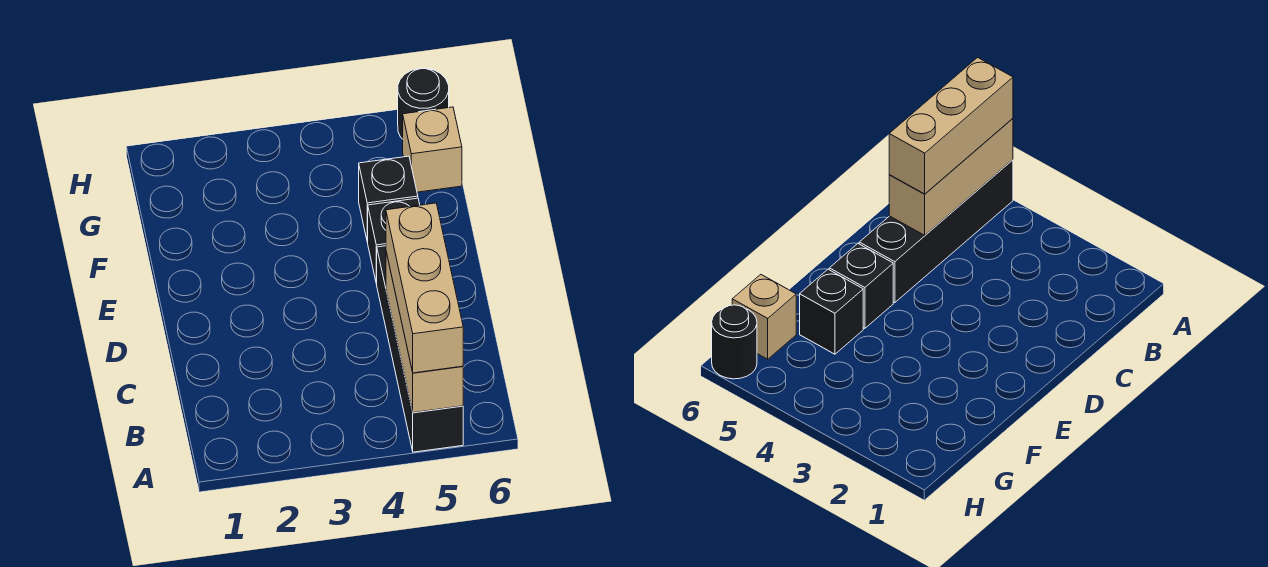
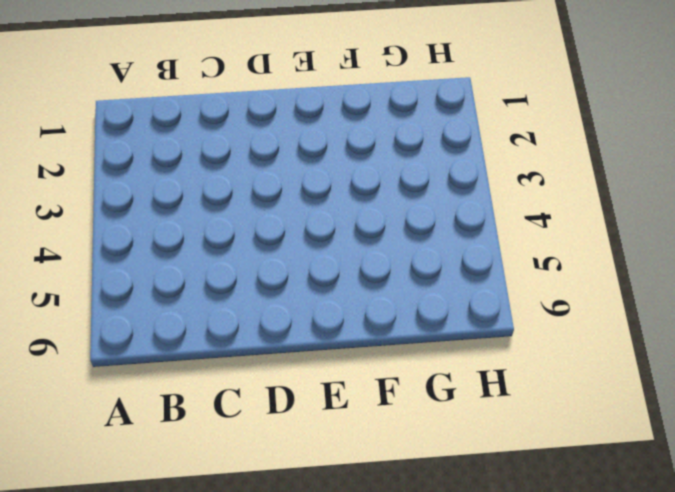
none -> black brick A5:D5 level 1
none -> black brick E5 level 1

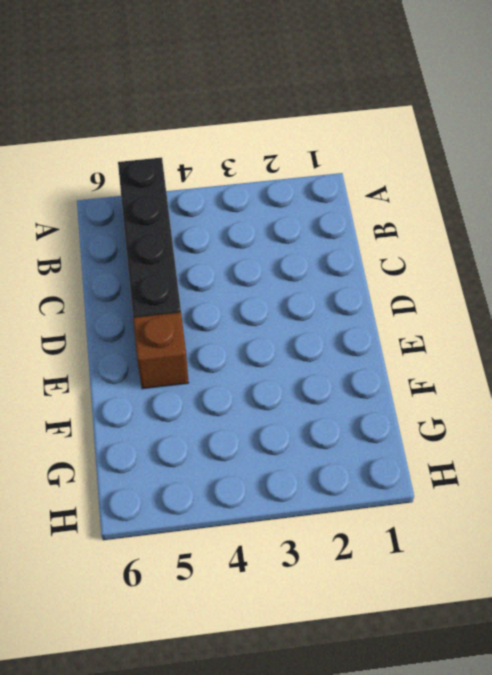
brown brick E5 level 1 -> black brick E5 level 1
none -> black brick F5 level 1
none -> tan brick G6 level 1

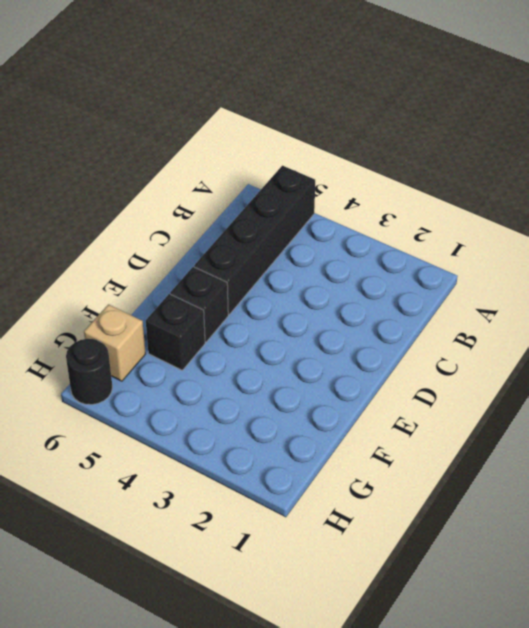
none -> tan brick A5:C5 level 2
none -> tan brick A5:C5 level 3

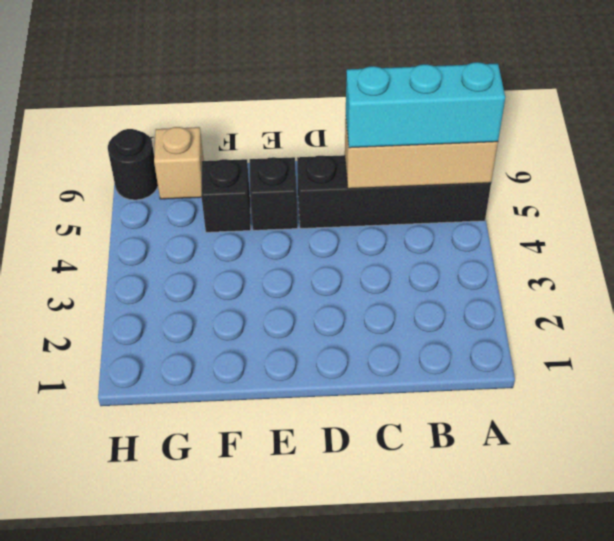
cyan brick A5:C5 level 3 -> tan brick A5:C5 level 3

